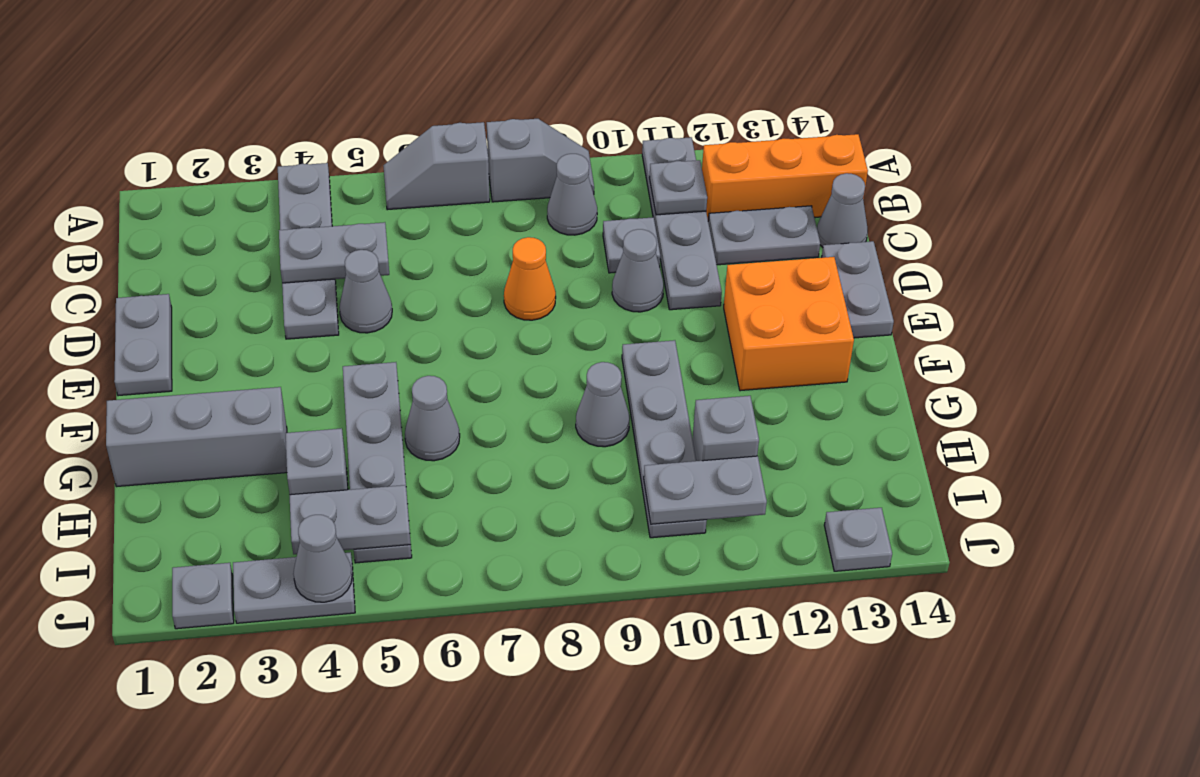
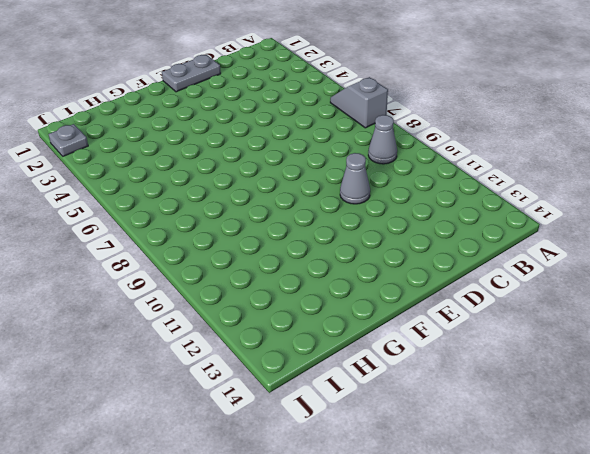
none -> grey plate A4:D4 level 1
none -> grey slope A8:A9 level 1 top 8
none -> grey plate A11:D11 level 1
none -> orange brick B12:B14 level 1

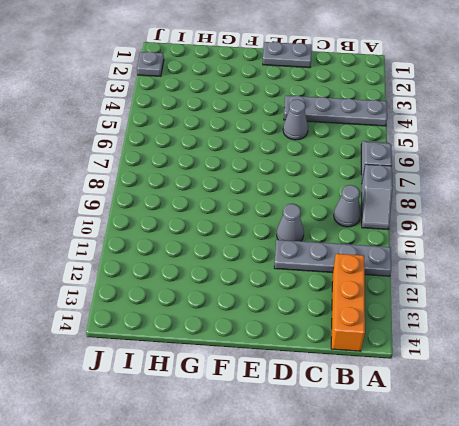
none -> grey plate C10 level 1
none -> grey plate C12:C13 level 1
none -> grey cone C14 level 1
none -> orange cone D8 level 1

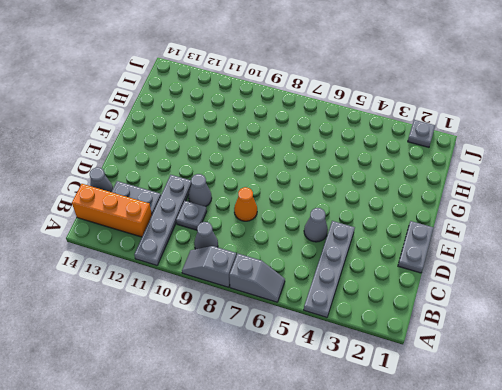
none -> grey plate D14:E14 level 1
none -> orange brick E12:F13 level 1
none -> grey plate F5:I5 level 1
none -> grey plate F10:I10 level 1

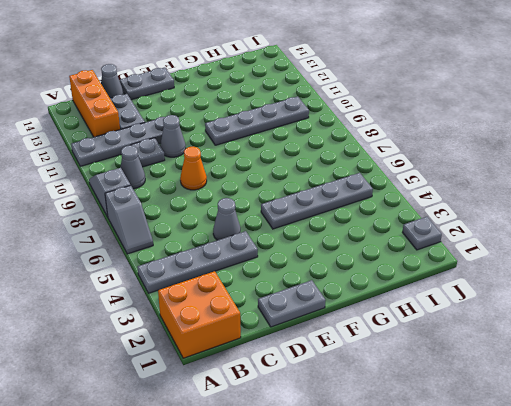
orange brick A1:B2 level 1 -> orange brick E12:F13 level 1
none -> grey brick G1:G3 level 1
none -> grey cone G6 level 1
none -> grey cone G9 level 1
none -> grey brick H4 level 1

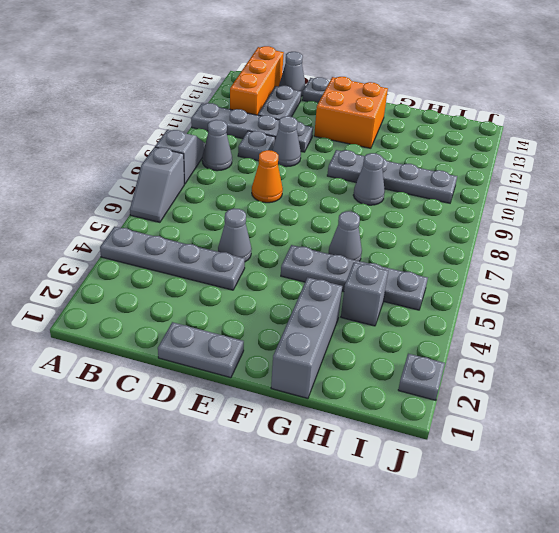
none -> grey brick H11 level 1
none -> grey plate J3:J4 level 1
none -> grey plate J13 level 1
none -> grey plate B11 level 2

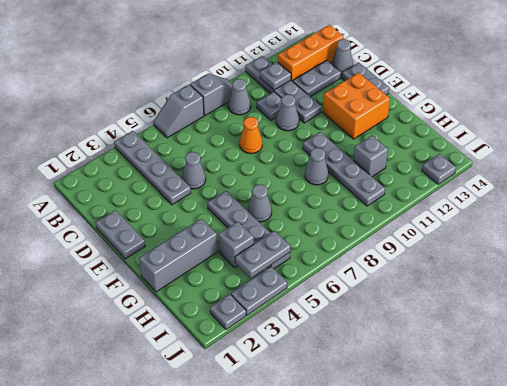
none -> grey plate C4:C5 level 2
none -> grey plate I10:I11 level 2
none -> grey cone J4 level 2

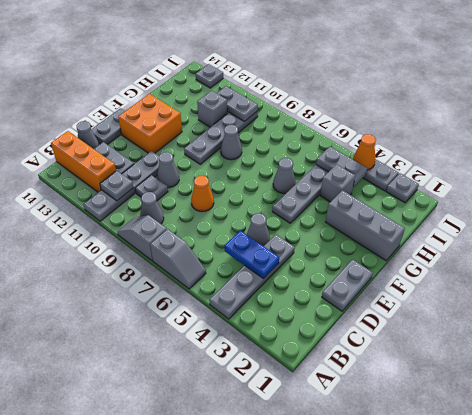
blue plate C4:C5 level 2 -> grey plate C4:C5 level 2
orange cone J4 level 2 -> grey cone J4 level 2

